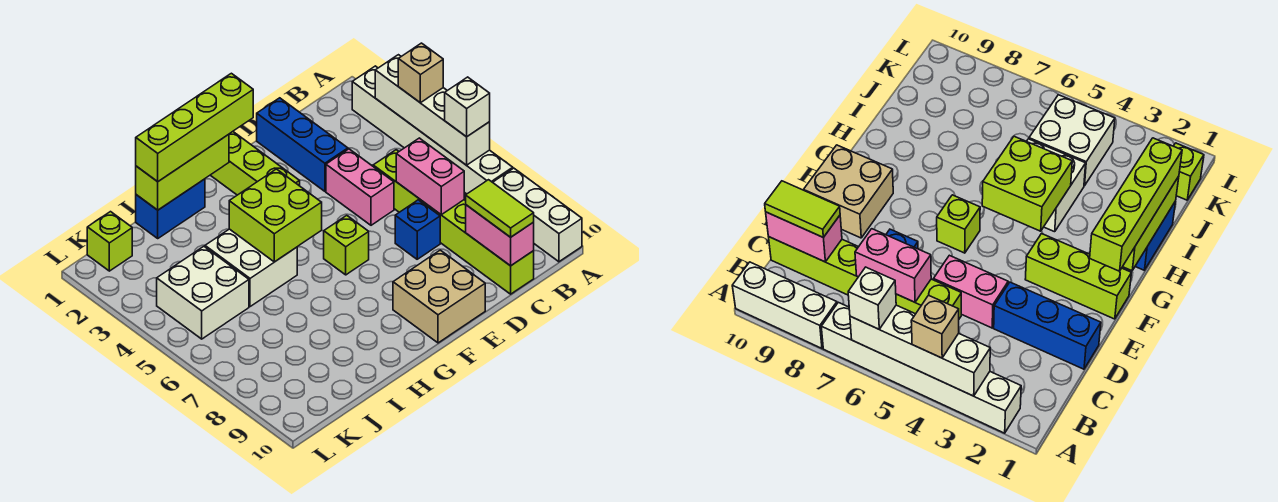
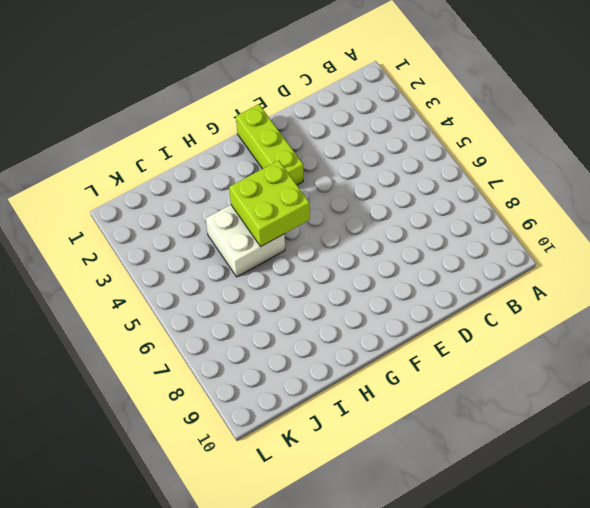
none -> white brick A2:A7 level 1
none -> white brick A8:A10 level 1
none -> lime brick C5:C10 level 1

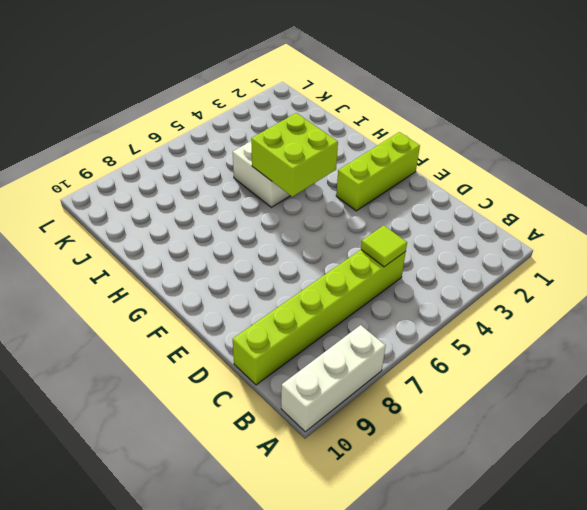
lime tile C5 level 2 -> none
none -> white brick A2:A7 level 1
none -> blue brick D1:D3 level 1
none -> pink brick D4:D5 level 1

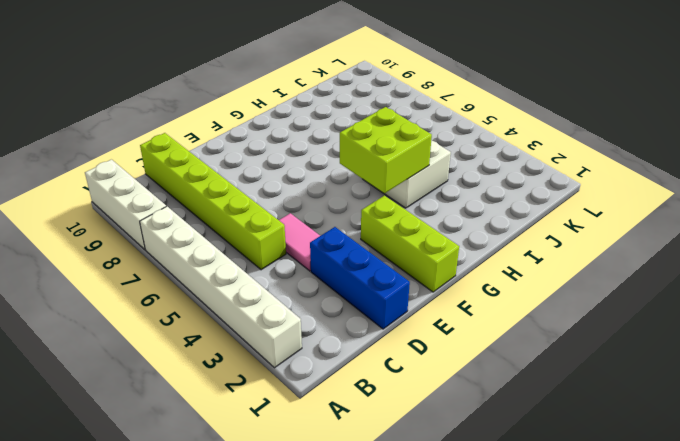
pink tile D4:D5 level 1 -> pink brick D4:D5 level 1
none -> blue brick D7 level 1
none -> tan brick E9:F10 level 1
none -> lime brick F6 level 1

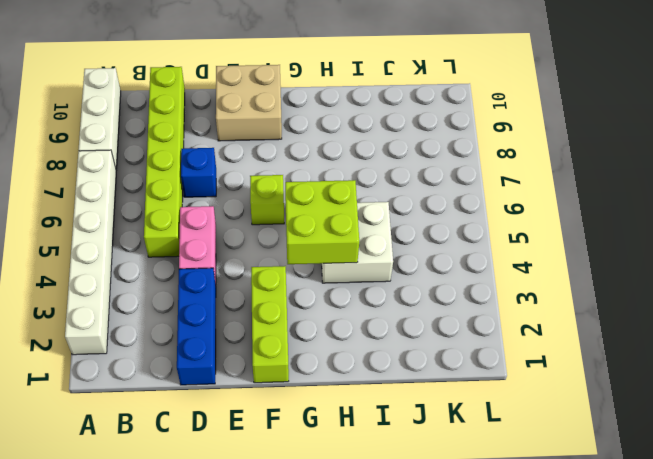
none -> blue brick H1:I1 level 1
none -> white brick J4:K5 level 1
none -> lime brick K1 level 1

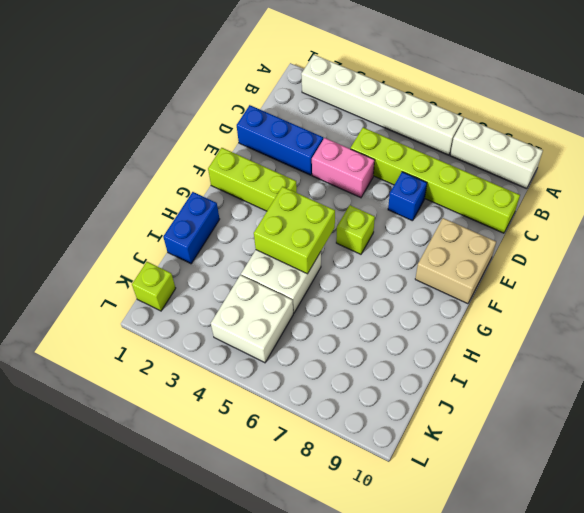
none -> white brick A3:A6 level 2
none -> pink brick C6:C7 level 2
none -> pink brick C9:C10 level 2

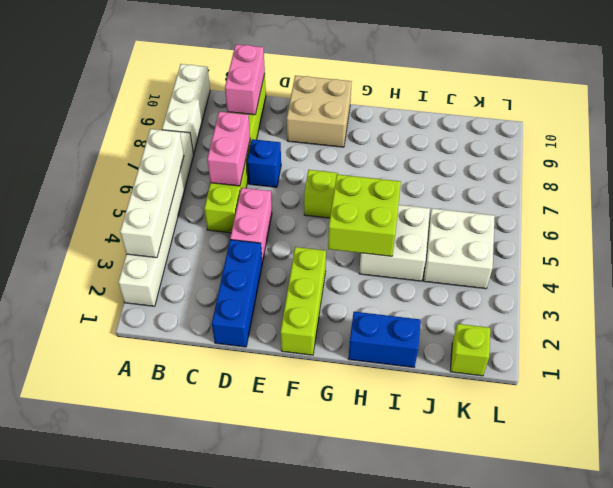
none -> lime brick G1:I1 level 2
none -> tan brick A4 level 3
none -> white brick A6 level 3

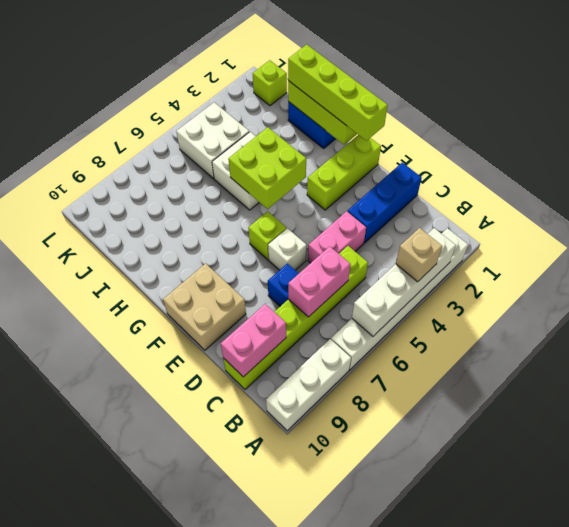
white brick E6 level 1 -> white brick A6 level 3
none -> lime tile C9:C10 level 3

